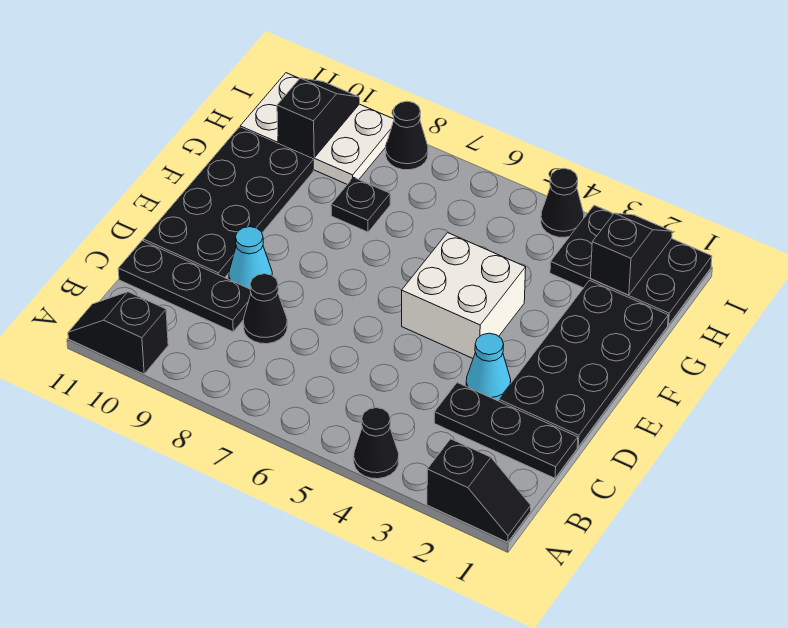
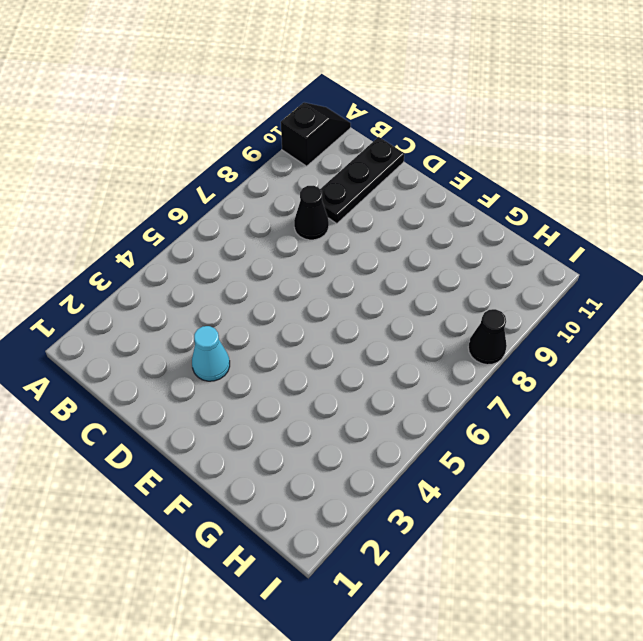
none -> black slope A1:A2 level 1 top 2
none -> black cone A4 level 1
none -> black plate C1:C3 level 1

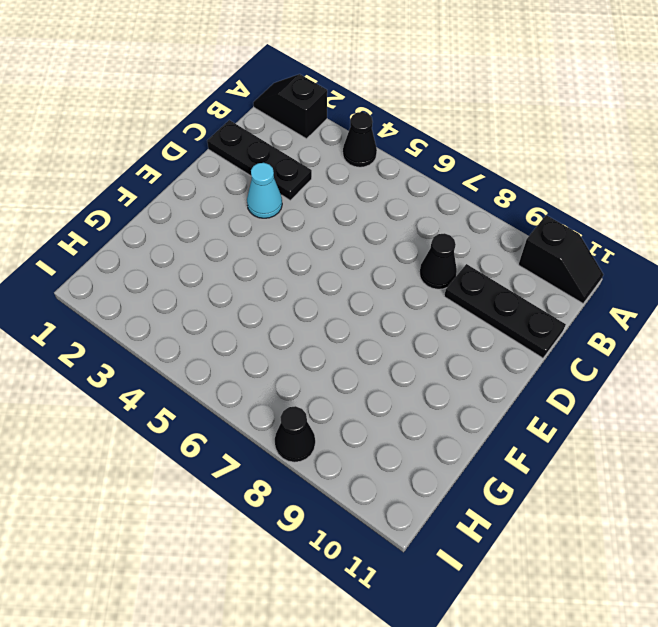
none -> black plate D1:G2 level 1
none -> cyan cone D9 level 1
none -> black plate D10:G11 level 1

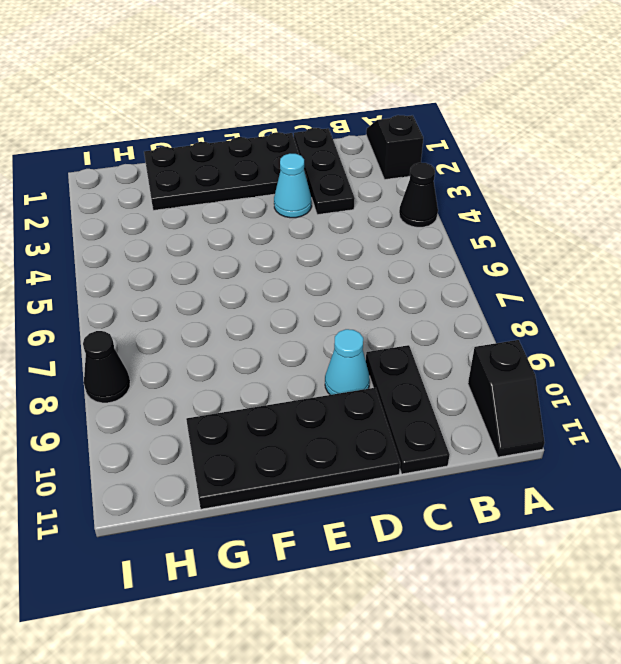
none -> black cone C8 level 1
none -> white brick E4:F5 level 1
none -> black plate G8 level 1

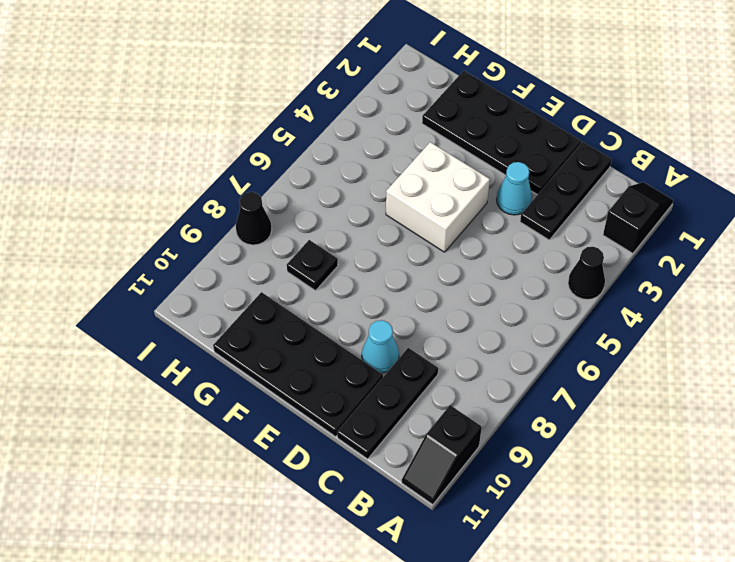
none -> black cone C8 level 1
none -> black plate H1:I3 level 1
none -> white plate H9:I11 level 1

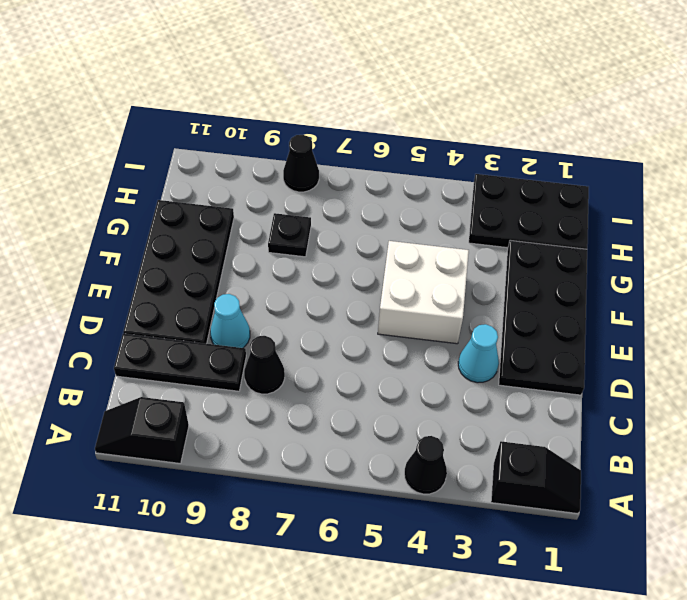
none -> black plate C1:C3 level 1
none -> white plate H9:I11 level 1
none -> black cone I4 level 1

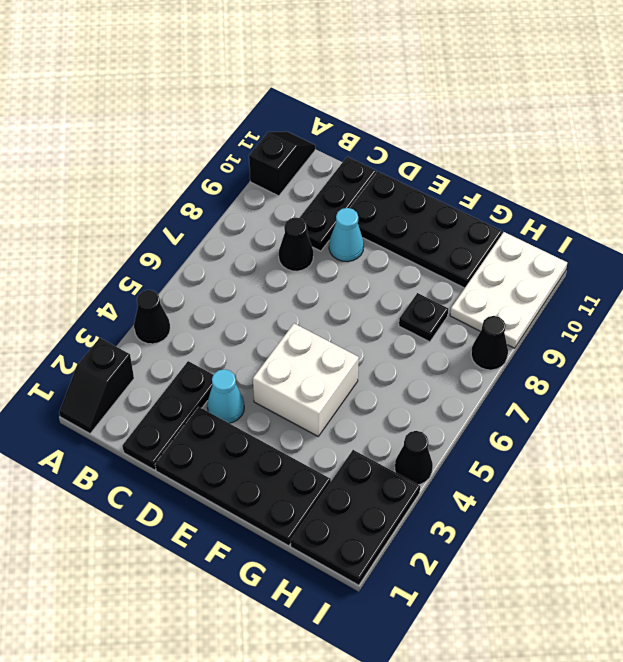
none -> black slope H2:I2 level 2 top H
none -> black slope H10:I10 level 2 top H

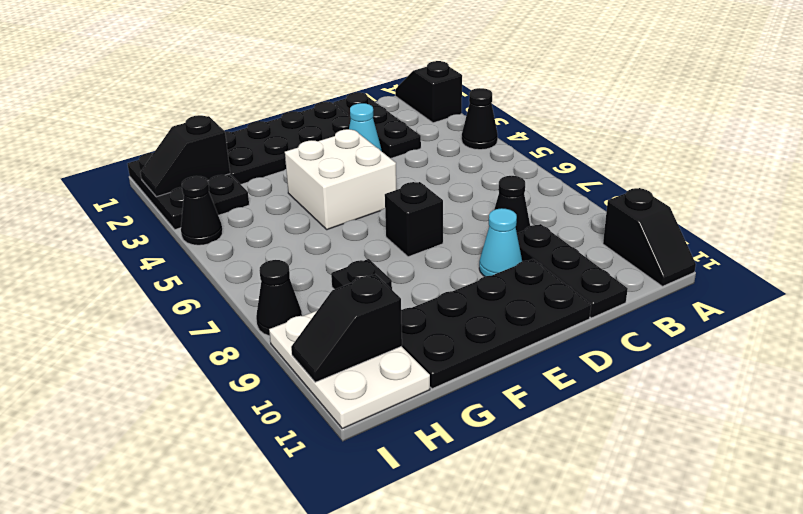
black brick E7 level 1 -> none

